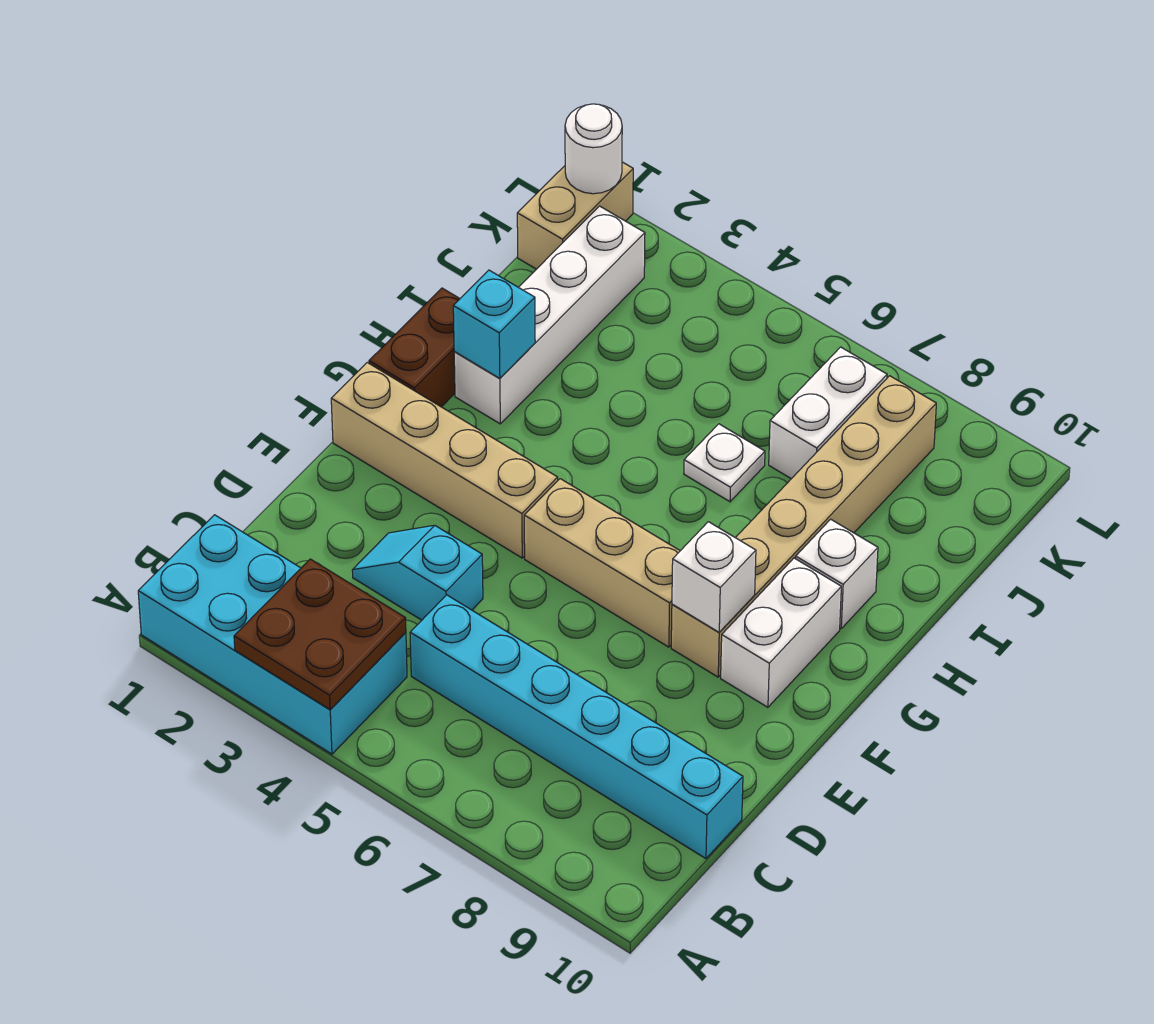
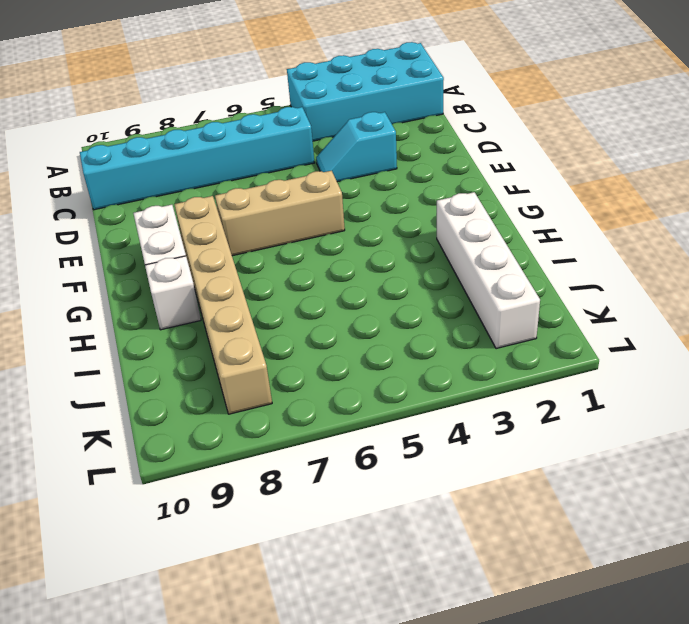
cyan slope D3:D4 level 1 top 3 -> cyan slope D3:D4 level 1 top 4
none -> tan brick F1:F4 level 1
none -> brown brick G1:H1 level 1
none -> white plate I6 level 1

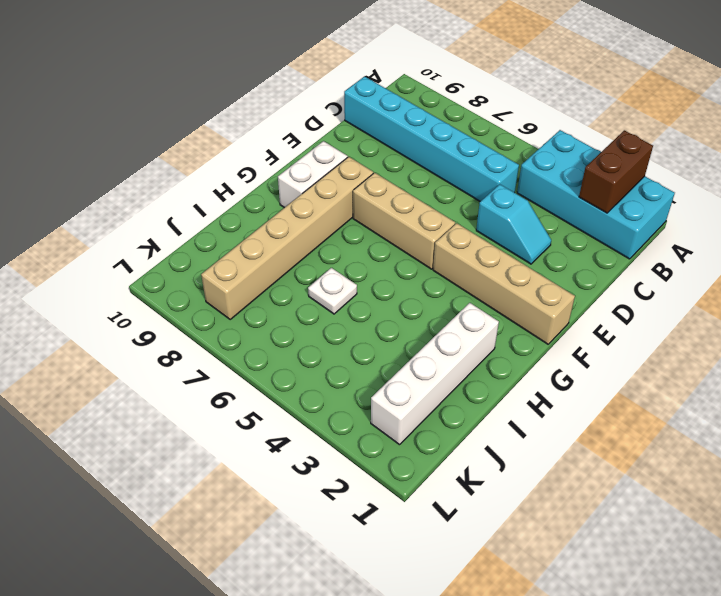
brown brick A2:B2 level 2 -> brown brick G1:H1 level 1
none -> white brick H9 level 1
none -> white brick J7:K7 level 1
none -> tan brick K1:L1 level 1

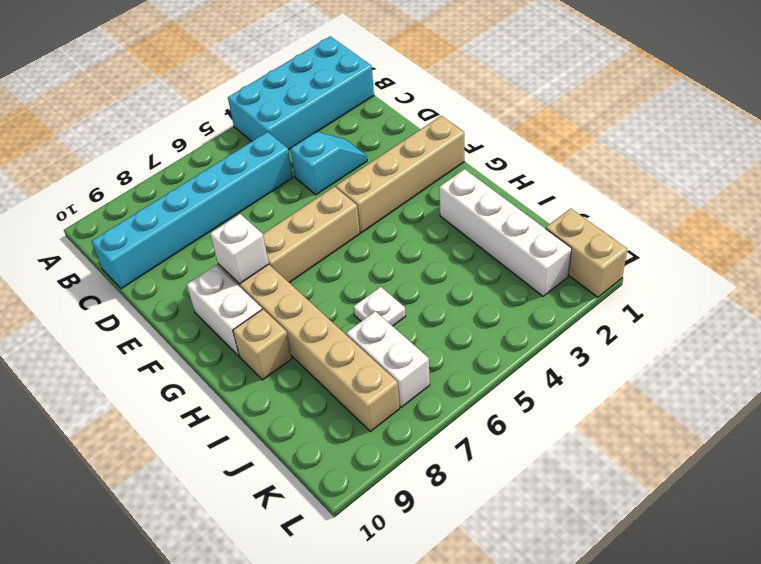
tan brick H9 level 1 -> white brick H9 level 1
none -> brown brick G1:H1 level 1
none -> brown plate A3:B4 level 2
none -> cyan brick H2 level 2

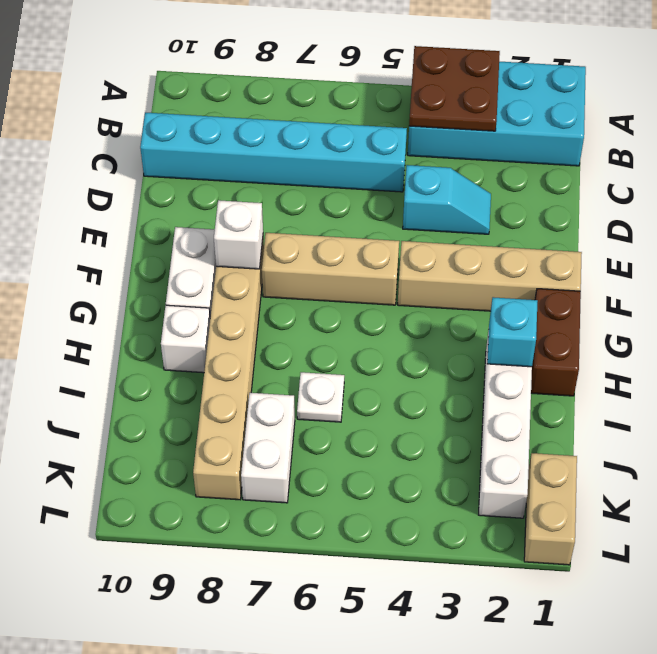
none -> white round brick L1 level 2

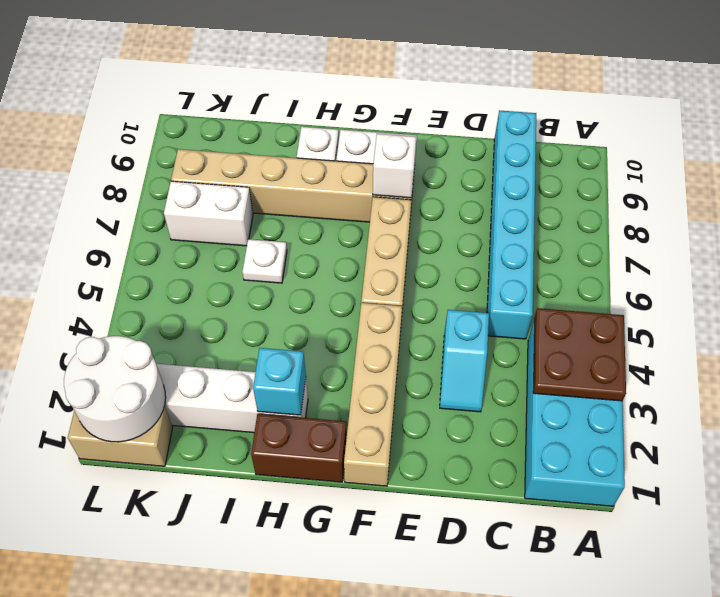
white round brick K1:L2 level 2 -> white round brick L1 level 2

